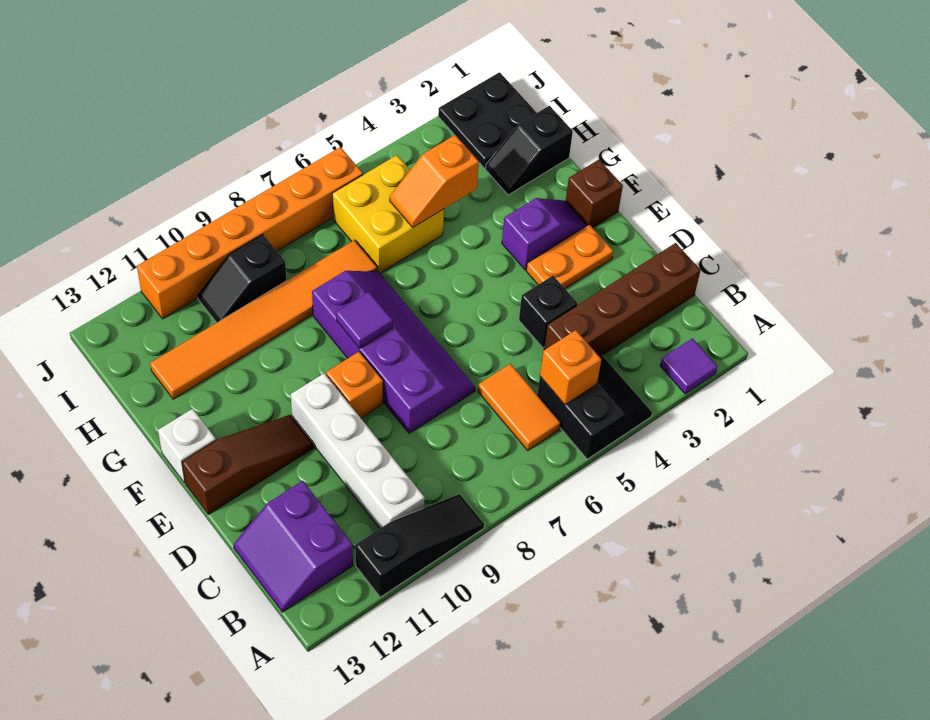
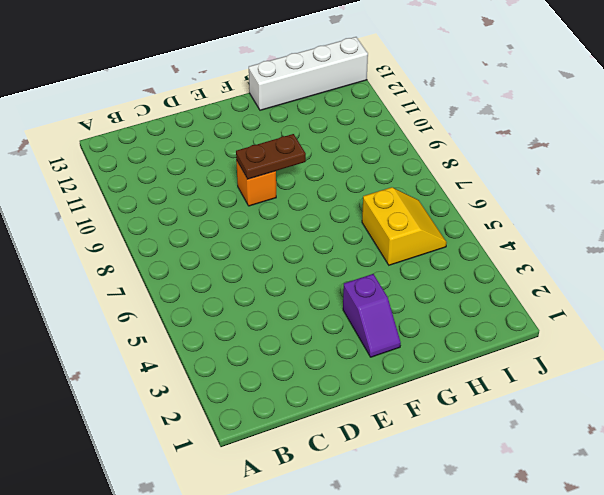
brown plate E9:F9 level 2 -> none
white brick G13:J13 level 1 -> white brick B10:E10 level 1
yellow slope H5:I6 level 1 top H -> yellow brick H5:I6 level 1
none -> purple tile A2 level 1
none -> black slope A4:B5 level 1 top 5
none -> black slope A9:A11 level 1 top 11

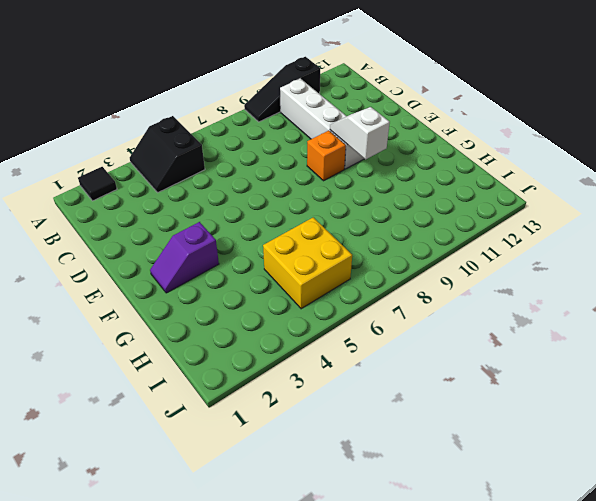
black tile A2 level 1 -> purple tile A2 level 1
white slope E10:F10 level 2 top F -> none
none -> orange tile B6:C6 level 1
none -> purple slope B12:C13 level 1 top 12
none -> brown brick C1:C4 level 1

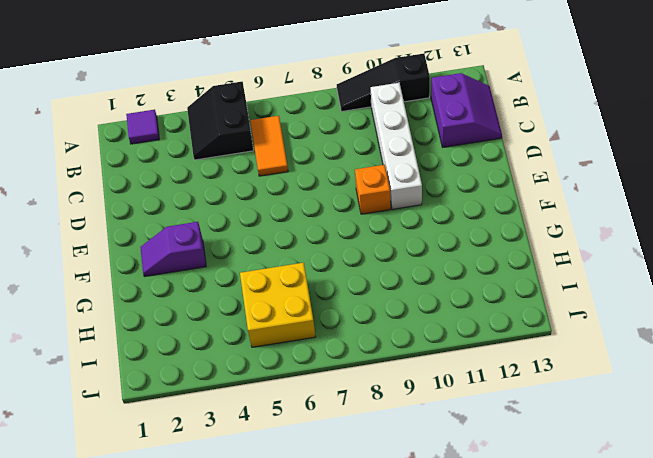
none -> brown brick C1:C4 level 1
none -> black brick D4 level 1
none -> purple slope D7:G8 level 1 top 8

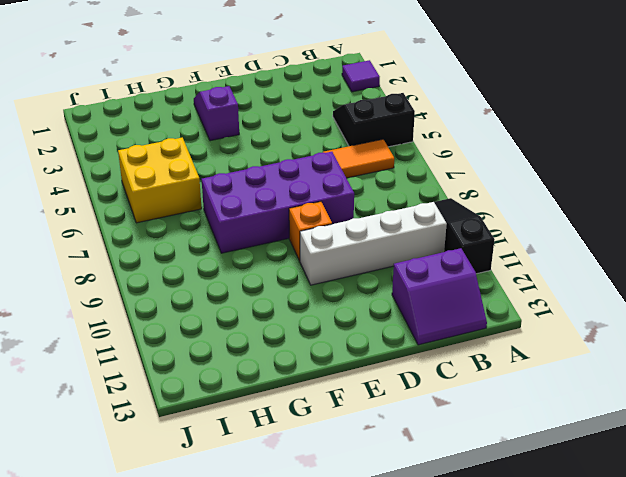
purple brick D7:G8 level 1 -> purple slope D7:G8 level 1 top 8
none -> brown brick C1:C4 level 1
none -> black brick D4 level 1
none -> orange plate E2:E3 level 1

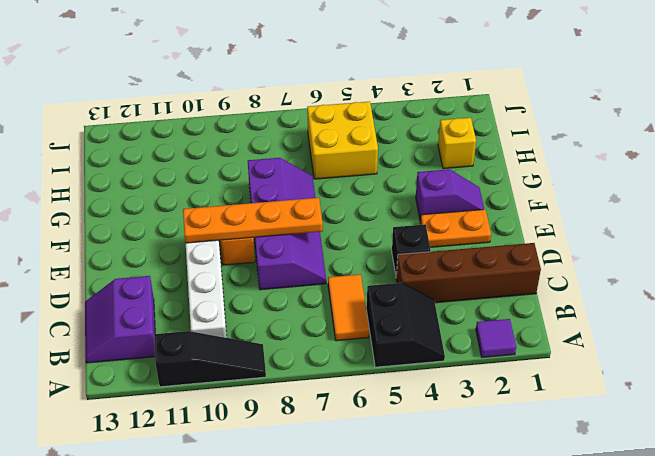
orange plate E7:E10 level 2 -> none
yellow brick H2 level 1 -> black slope H1:H2 level 1 top 1
none -> brown slope E11:E13 level 1 top 13
none -> brown brick F1 level 1
none -> white brick F13 level 1

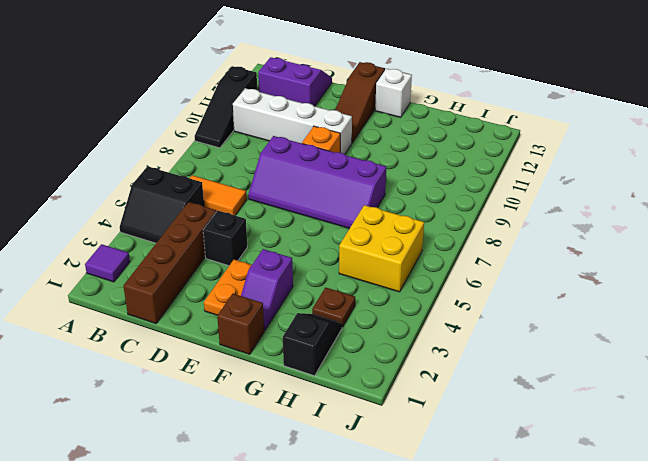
brown plate H3 level 1 -> none
none -> orange tile H7:H12 level 1
none -> black plate I1:J2 level 1
none -> black slope I9:I10 level 1 top 9

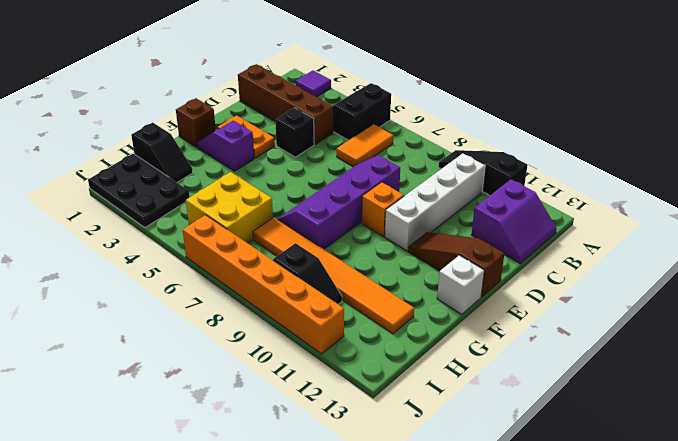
black plate I1:J3 level 1 -> black plate I1:J2 level 1
none -> orange brick B5 level 2
none -> purple tile F8 level 2
none -> orange slope H4:H5 level 2 top 4

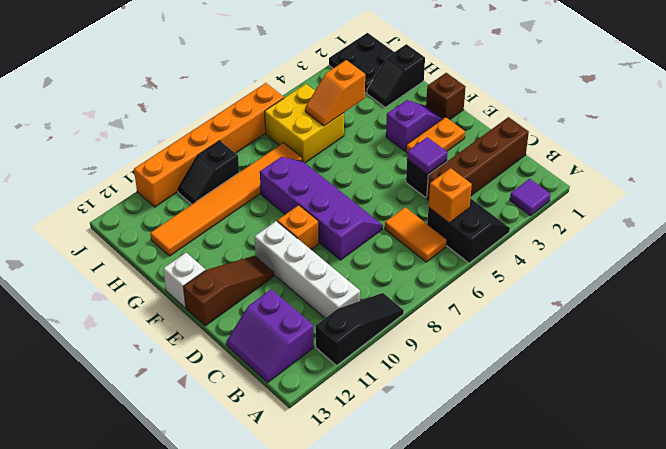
purple tile D4 level 2 -> purple tile F8 level 2

